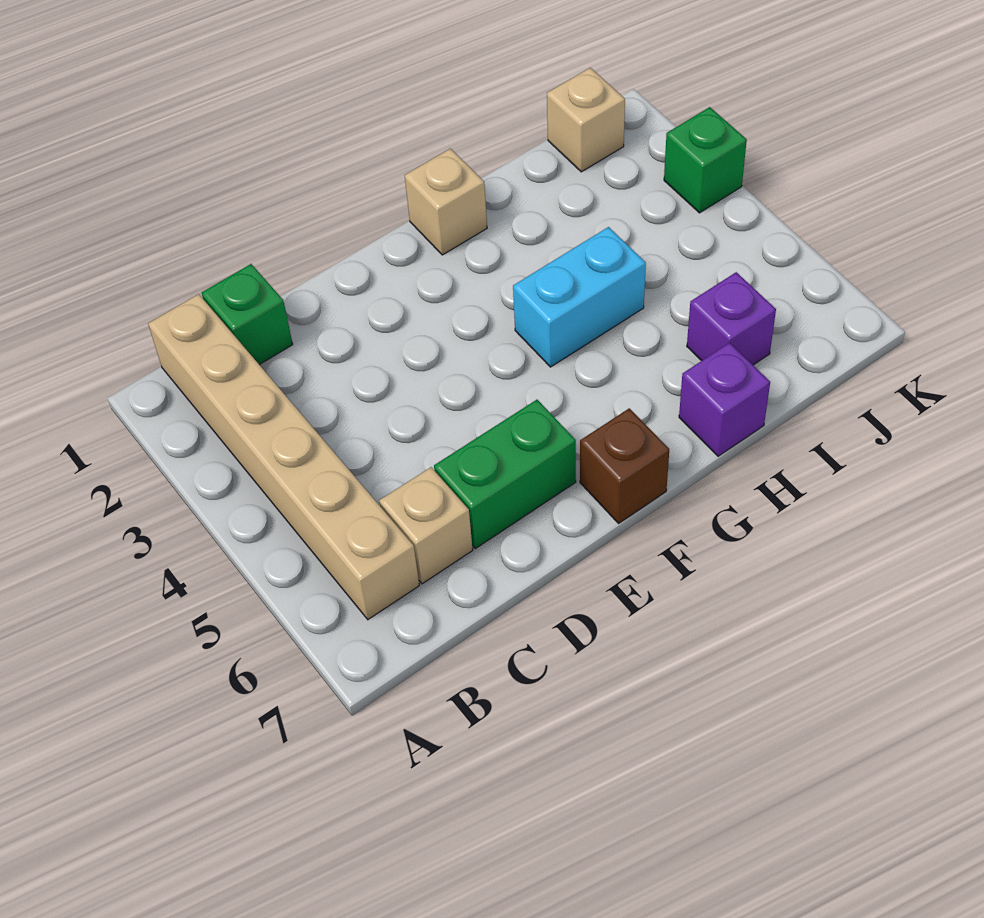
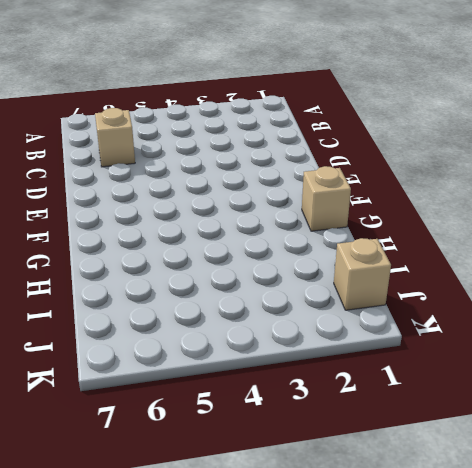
none -> tan brick B1:B6 level 1
none -> green brick C1 level 1

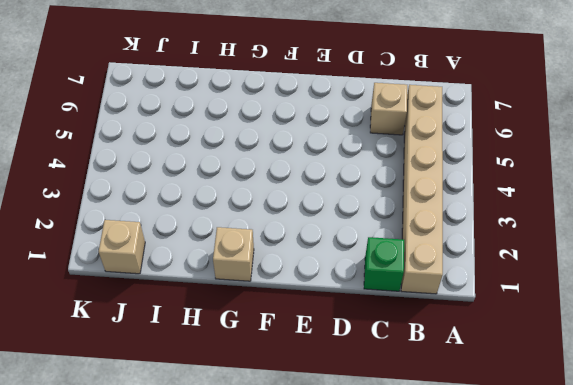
none -> green brick D6:E6 level 1
none -> brown brick F7 level 1

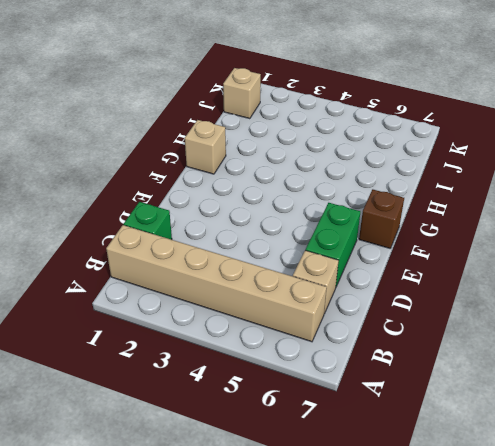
none -> cyan brick G4:H4 level 1
none -> purple brick H7 level 1

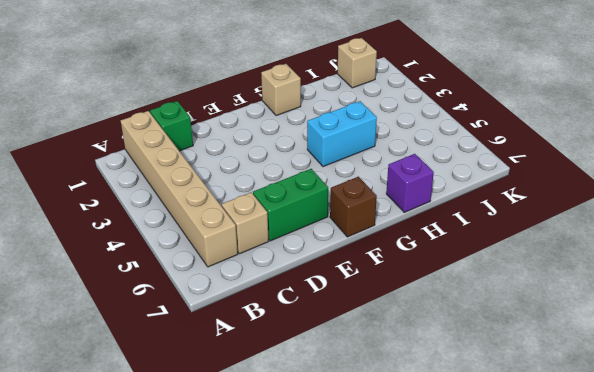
none -> purple brick I6 level 1
none -> green brick K3 level 1

